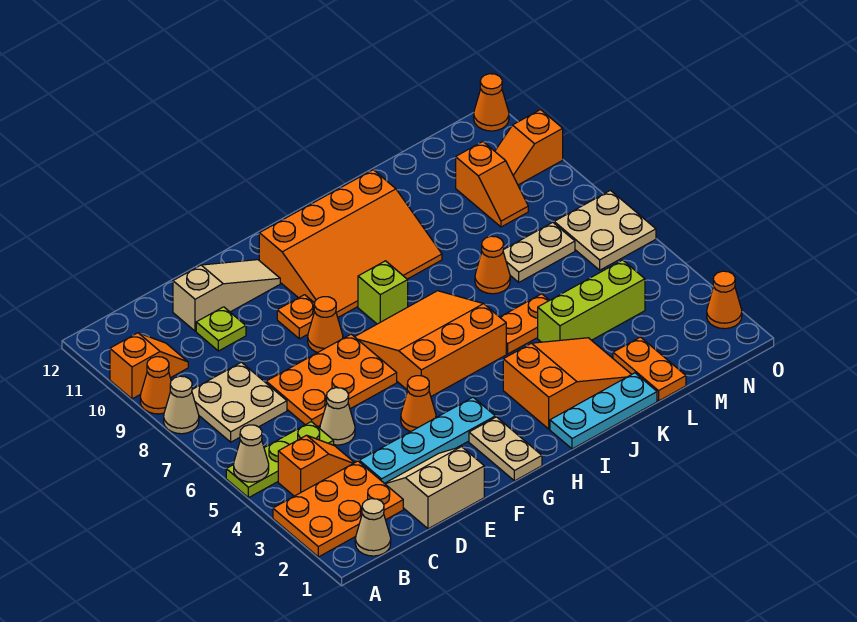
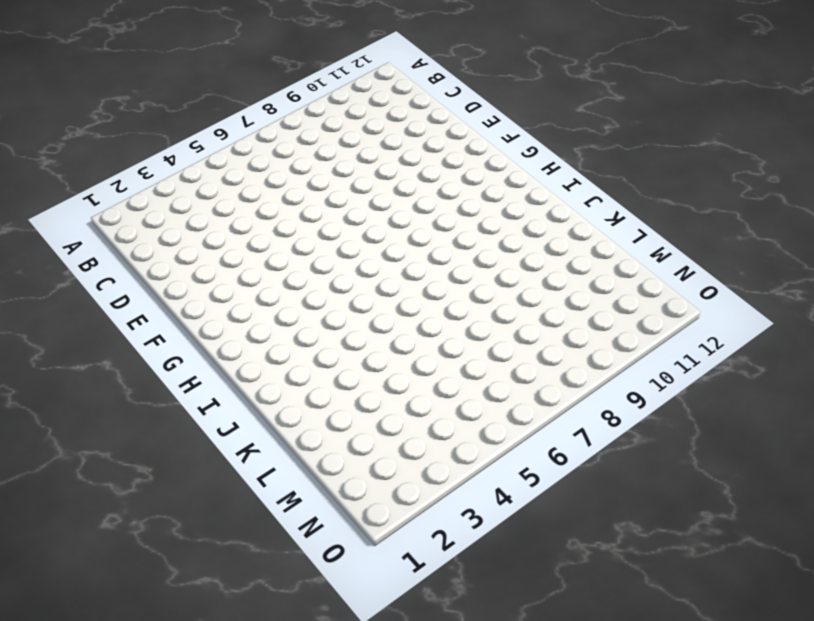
none -> orange plate A2:C3 level 1
none -> lime plate A5:C5 level 1
none -> tan cone A8 level 1
none -> orange cone A9 level 1

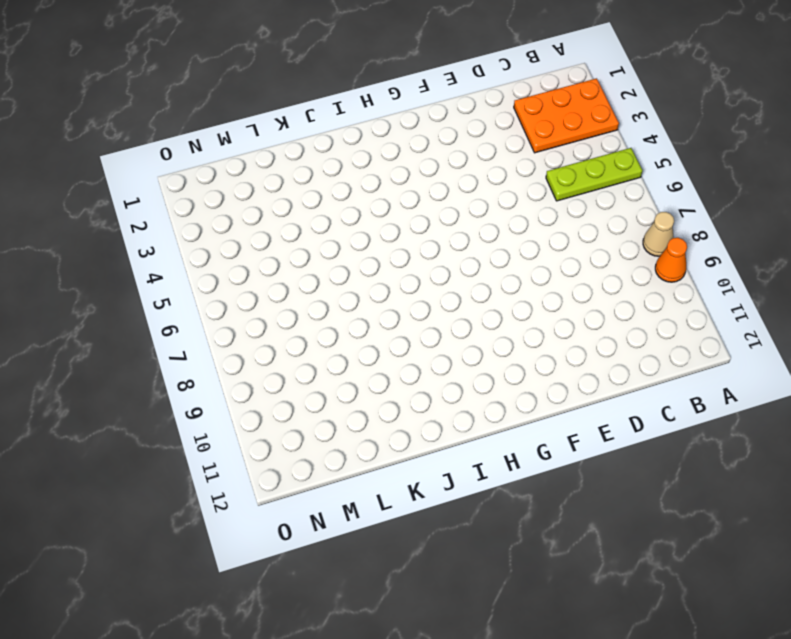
none -> orange slope A10:B10 level 1 top A
none -> tan cone B1 level 1
none -> orange slope B4:C4 level 1 top B
none -> tan plate B7:C8 level 1

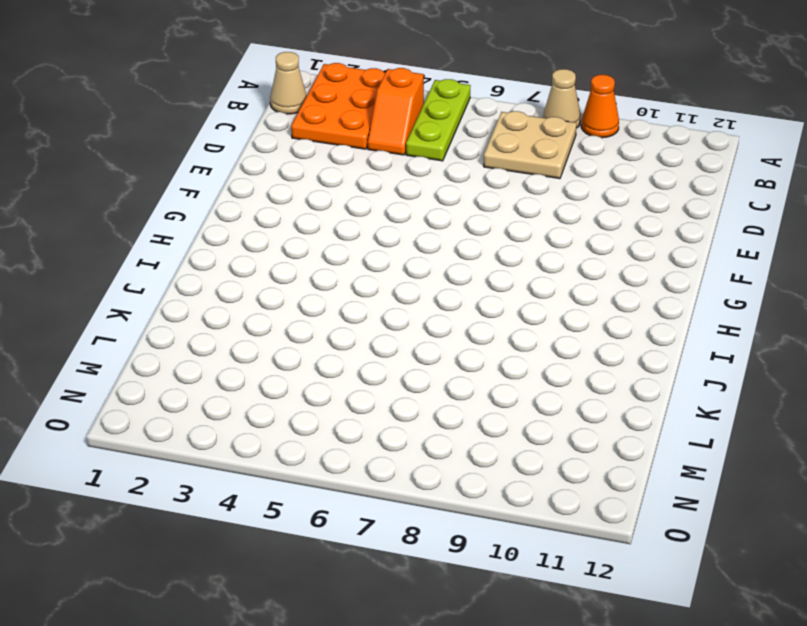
none -> orange slope A10:B10 level 1 top A
none -> tan slope D1:E2 level 1 top 1
none -> cyan plate D3:G3 level 1
none -> tan cone D5 level 1

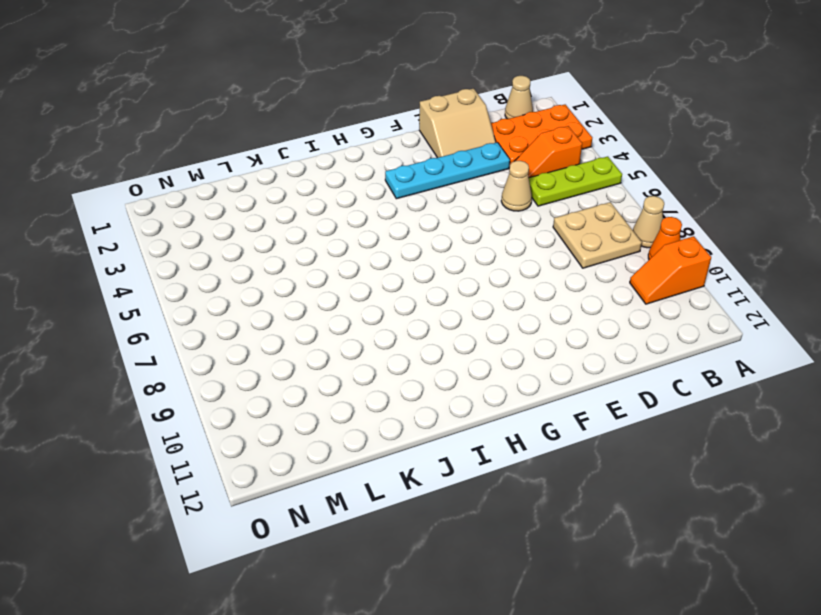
none -> orange plate D6:F7 level 1
none -> lime plate D10 level 1
none -> tan slope D11:F11 level 1 top D
none -> orange cone F4 level 1

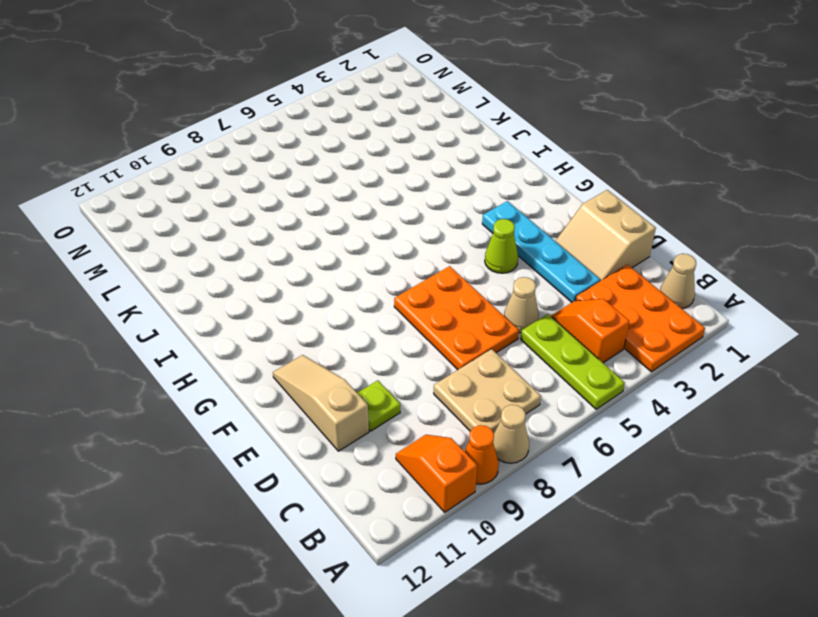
lime cone F4 level 1 -> orange cone F4 level 1
none -> orange cone F8 level 1
none -> orange plate F9 level 1
none -> tan plate G1:G2 level 1
none -> orange slope G5:I7 level 1 top 5

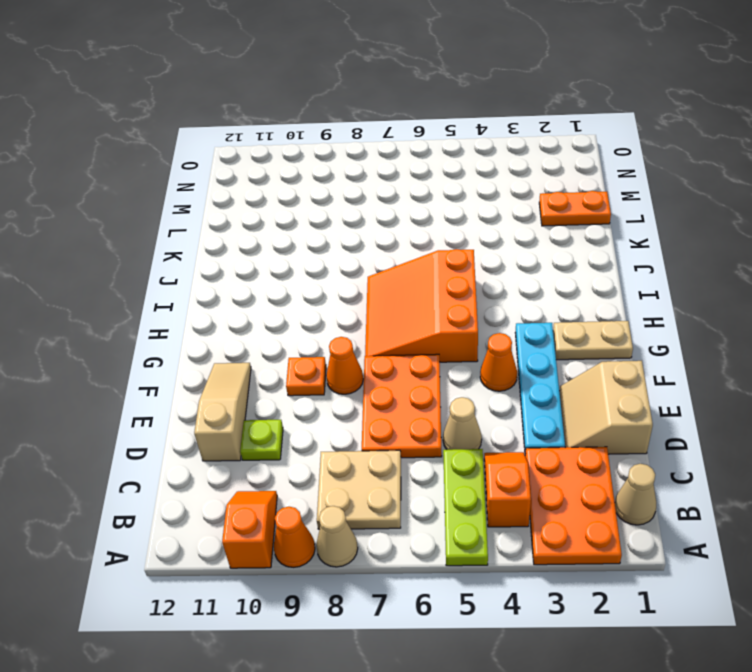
none -> orange slope G9:J11 level 1 top 11
none -> lime brick H8 level 1
none -> cyan plate I1:K1 level 1
none -> orange slope I2:K3 level 1 top I

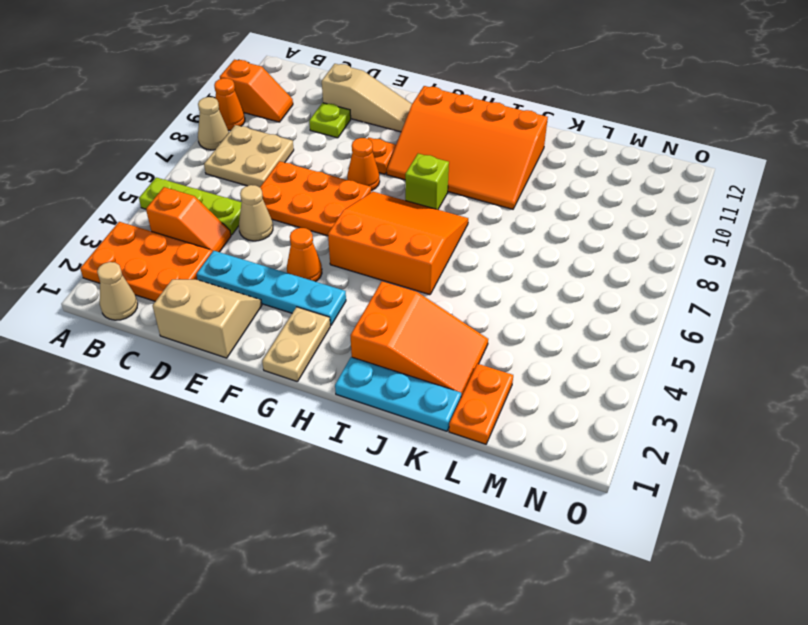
none -> orange plate J5:K5 level 1
none -> lime brick K4:M4 level 1
none -> orange cone K7 level 1
none -> tan plate L7:M7 level 1

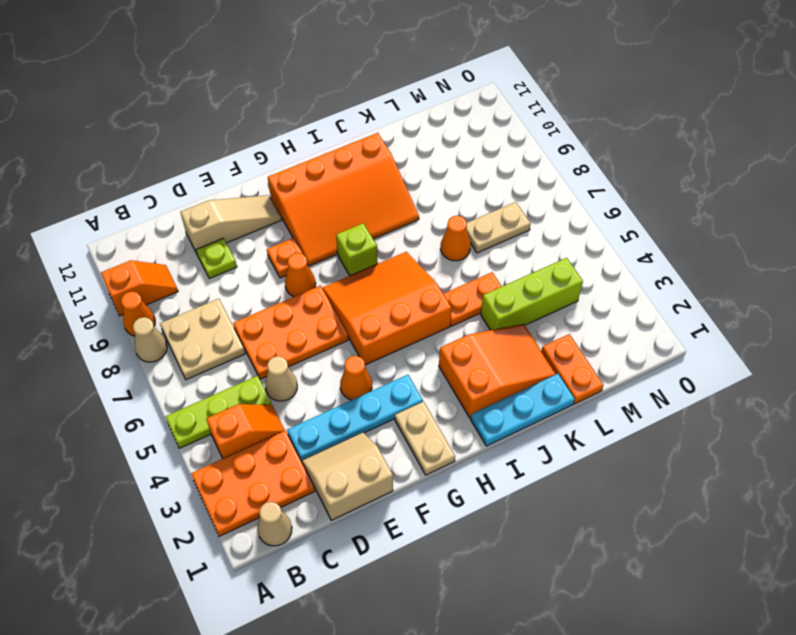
none -> orange slope M9:M10 level 1 top 10
none -> tan plate N6:O7 level 1
none -> orange slope N10:O10 level 1 top O
none -> orange cone O2 level 1

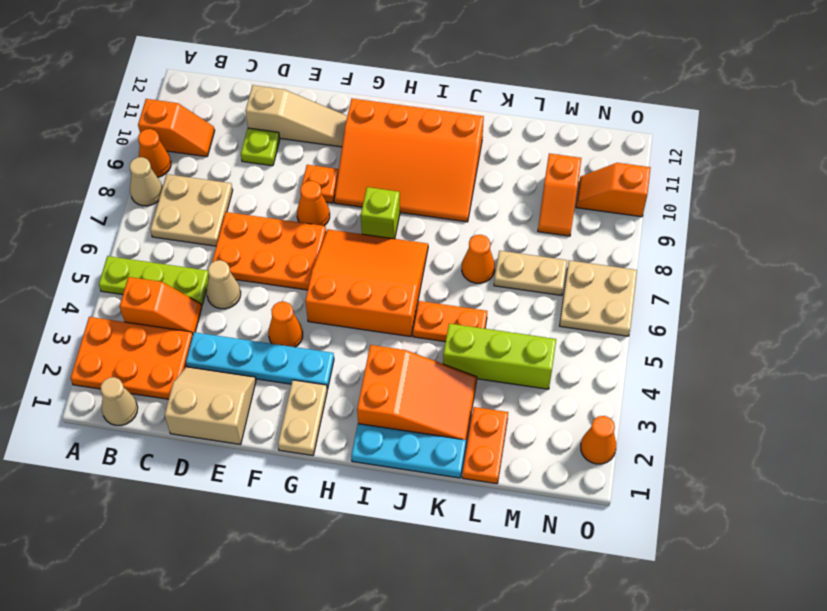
none -> orange cone O12 level 1
none -> tan cone A5 level 2

